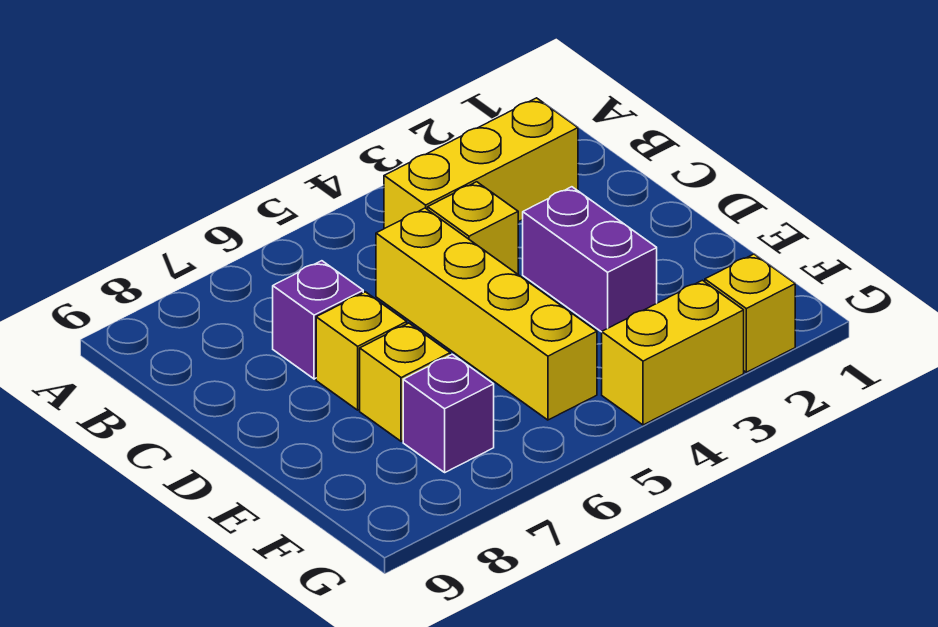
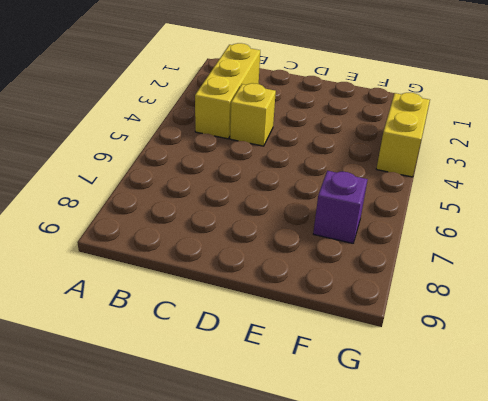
none -> yellow brick C5:F5 level 1
none -> purple brick C7 level 1

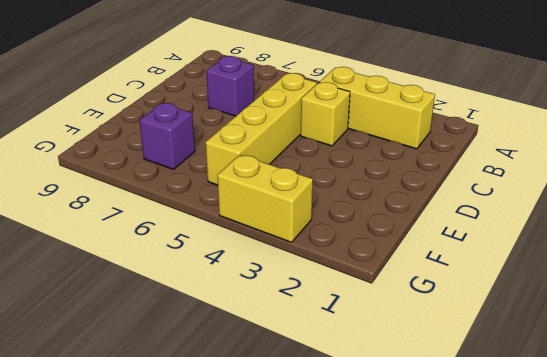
none -> purple brick D3:E3 level 1
none -> yellow brick D7 level 1

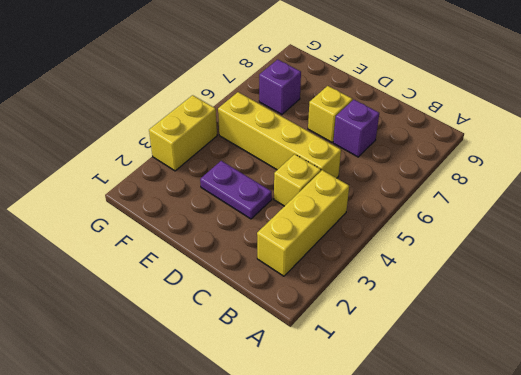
purple plate D3:E3 level 1 -> purple brick D3:E3 level 1
none -> yellow brick E7 level 1
none -> yellow brick G2 level 1

